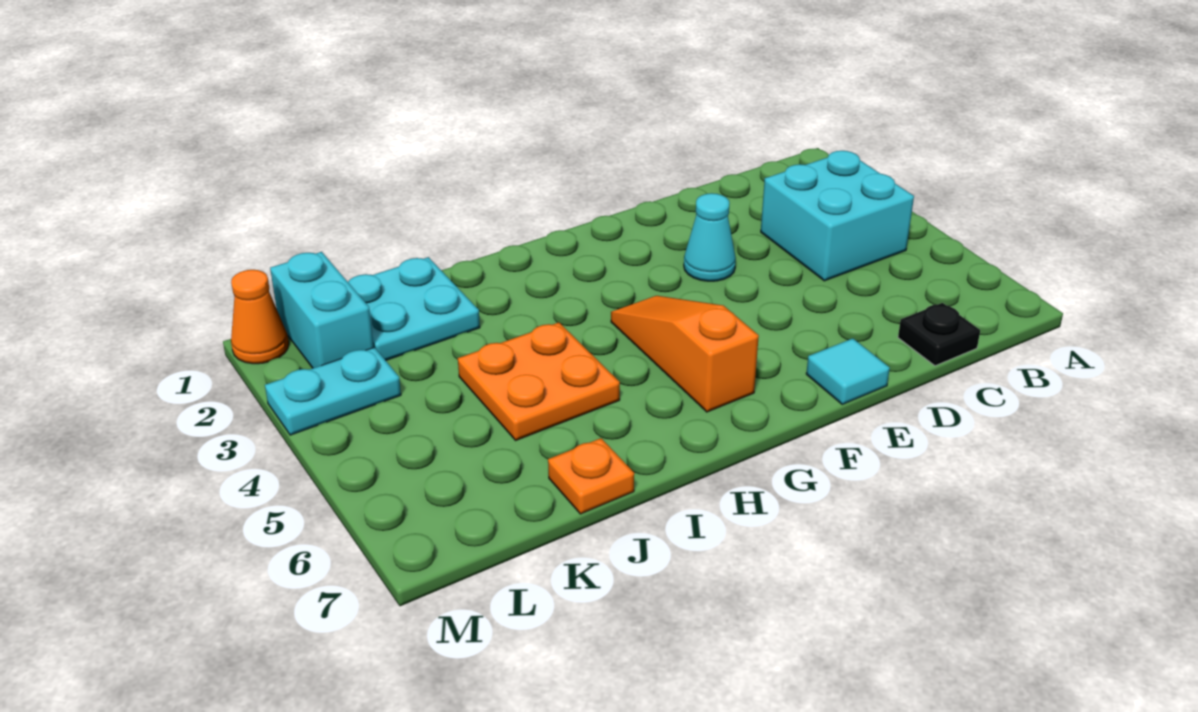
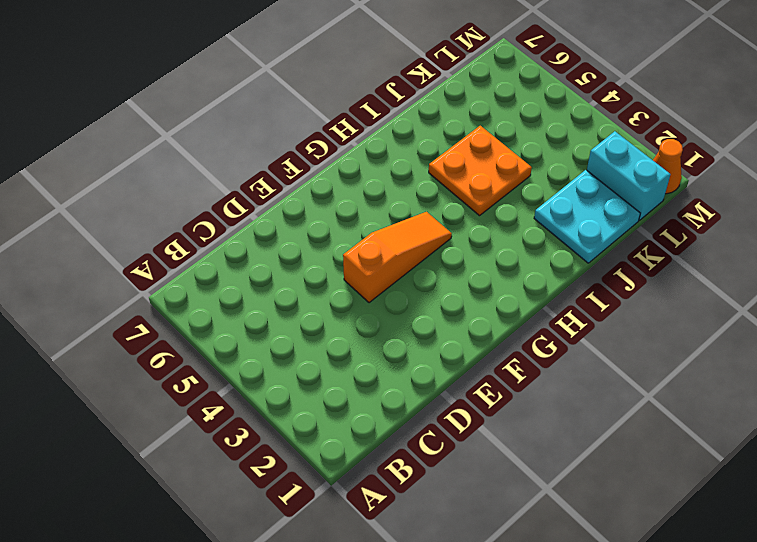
orange slope E4:G4 level 1 top E -> orange slope G4:G6 level 1 top 6
none -> cyan brick B3:C4 level 1
none -> black plate C7 level 1

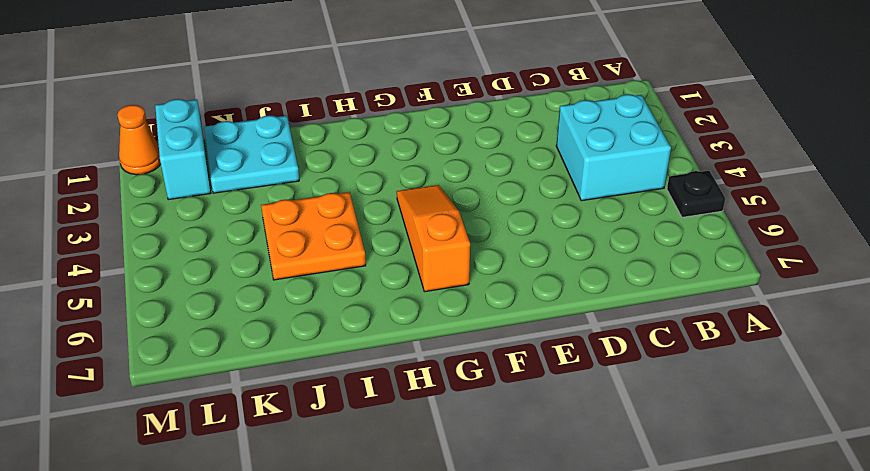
black plate A5 level 1 -> black plate C7 level 1
none -> cyan cone E3 level 1
none -> cyan tile E7 level 1

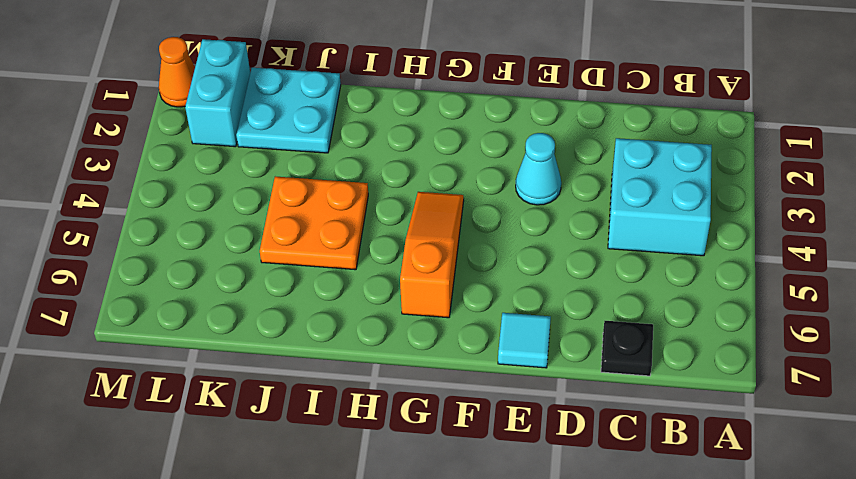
none -> orange plate J7 level 1
none -> cyan plate L3:M3 level 1

